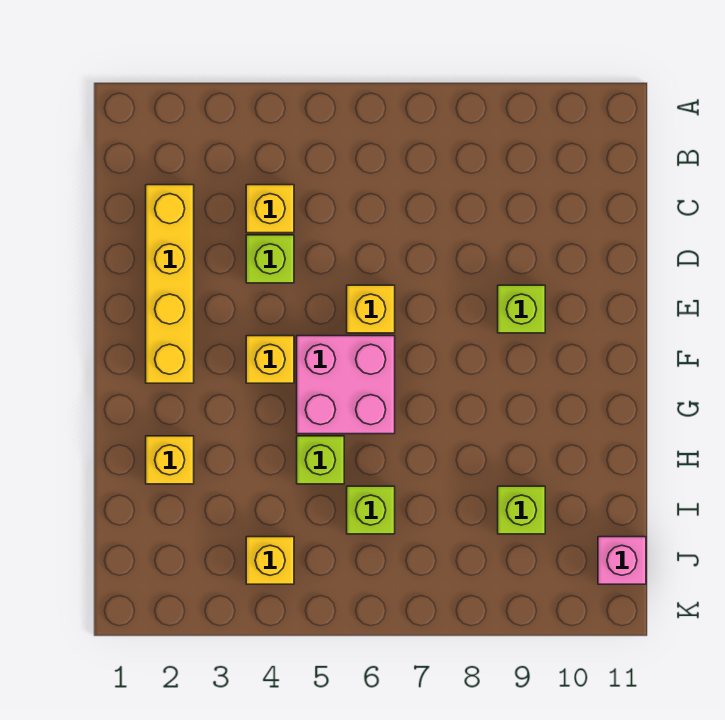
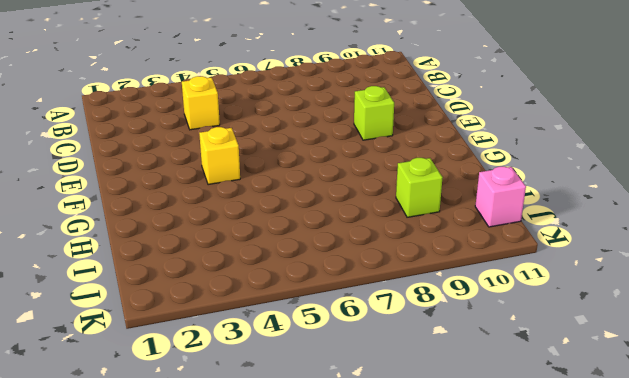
none -> yellow brick C2:F2 level 1
none -> lime brick D4 level 1
none -> yellow brick E6 level 1

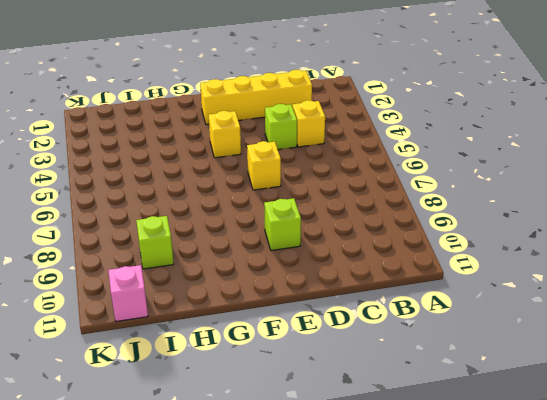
none -> pink brick F5:G6 level 1
none -> yellow brick H2 level 1
none -> lime brick H5 level 1

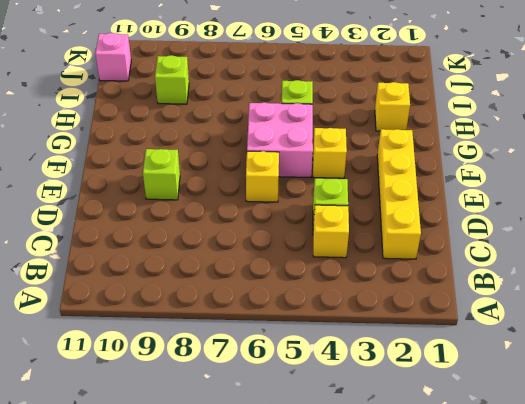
none -> lime brick I6 level 1
none -> yellow brick J4 level 1

